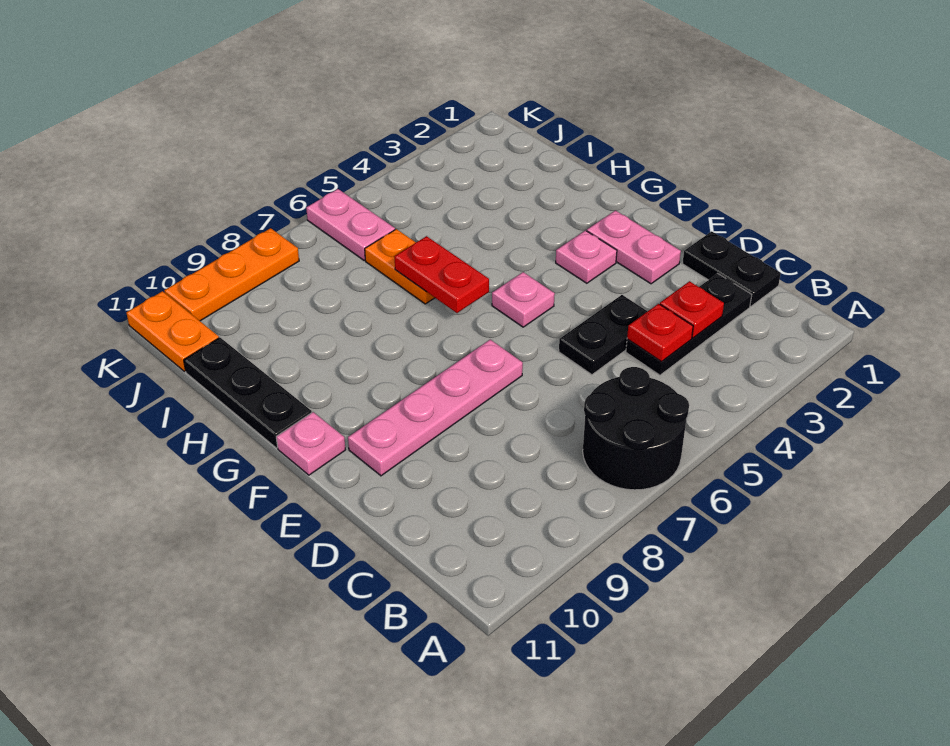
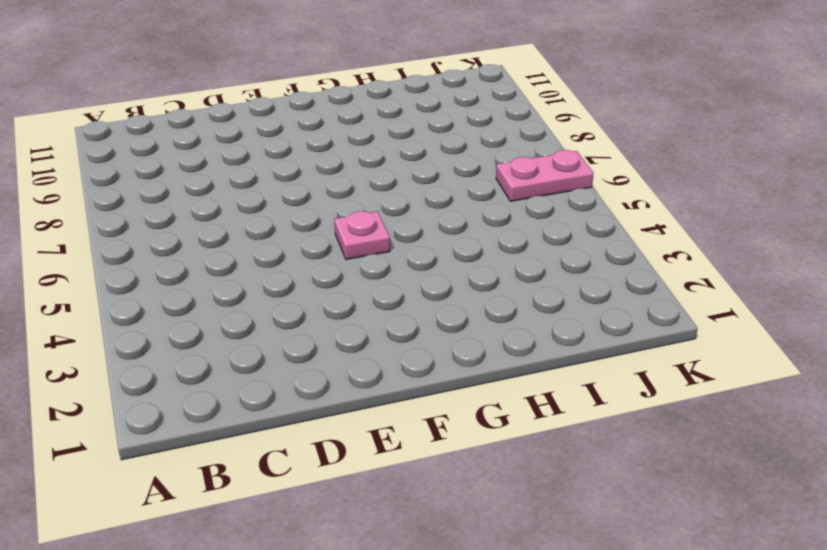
none -> black round brick A6:B7 level 1
none -> black plate C1:D1 level 1
none -> black plate C2:C4 level 1

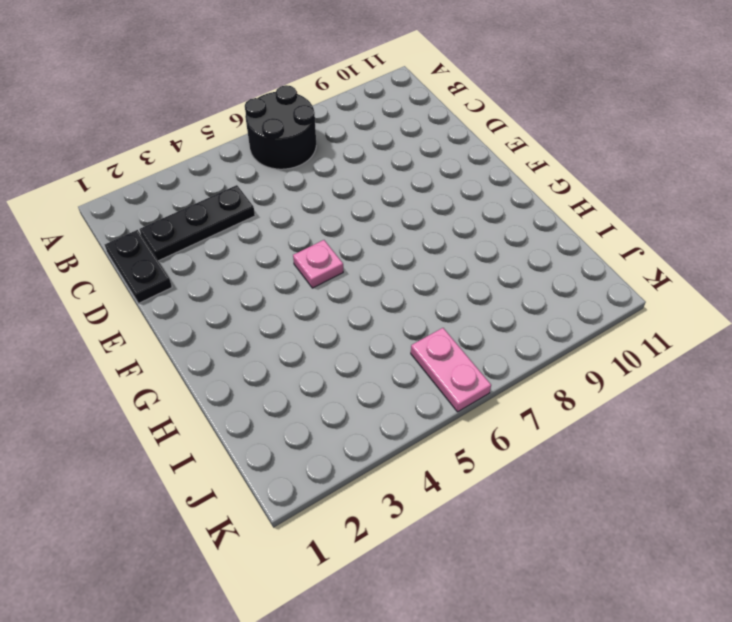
none -> black plate D4:D5 level 1
none -> pink plate E2:F2 level 1
none -> pink plate E7:E10 level 1

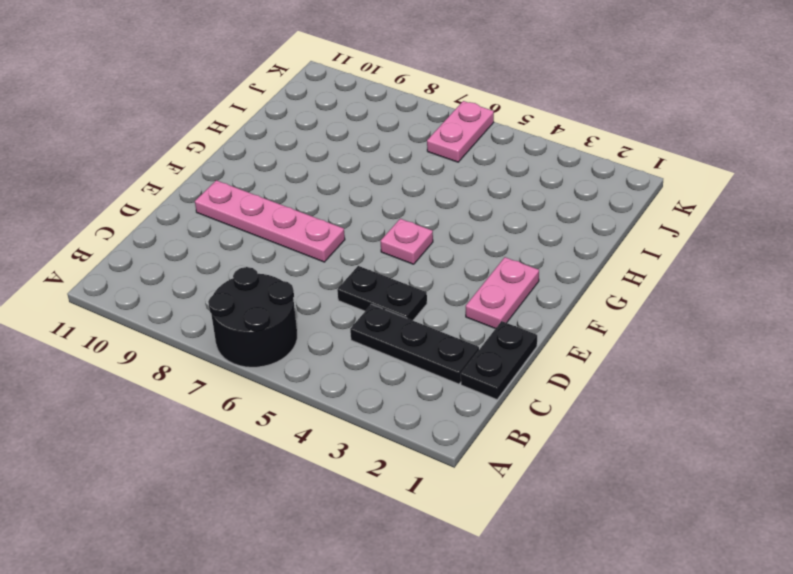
none -> pink plate F3 level 1
none -> pink plate F11 level 1
none -> black plate G11:I11 level 1

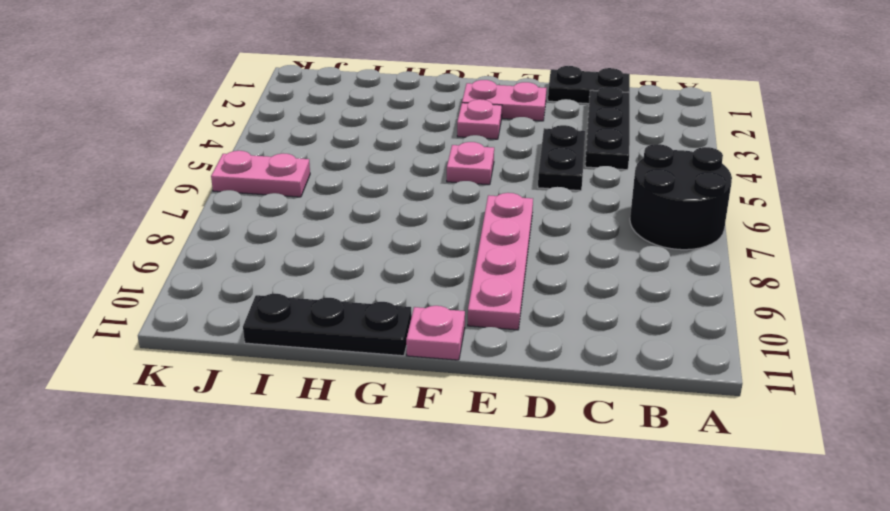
none -> orange plate H6:I6 level 1
none -> orange plate J11:K11 level 1
none -> orange plate K8:K10 level 1

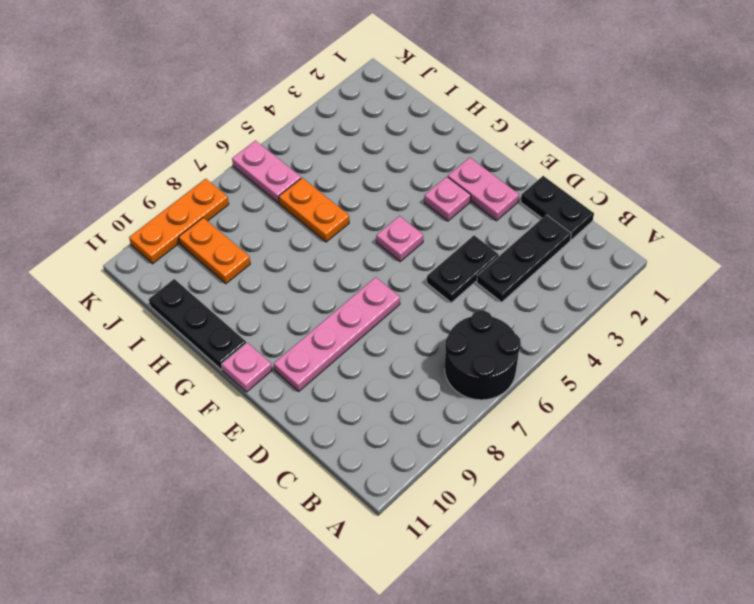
orange plate I9:J9 level 1 -> orange plate J11:K11 level 1
none -> red plate C3 level 2
none -> red plate C4 level 2
none -> red plate G6:H6 level 2

